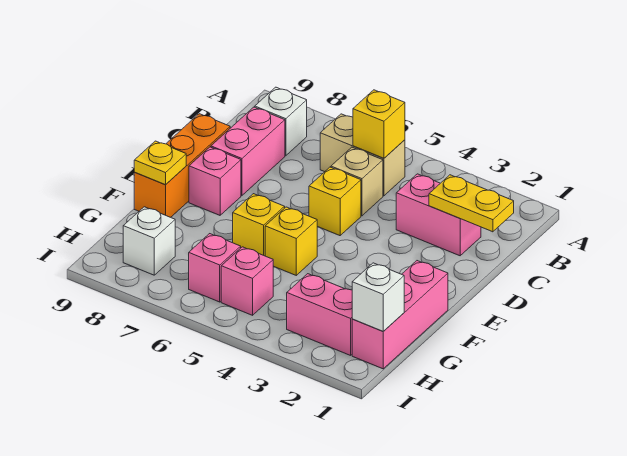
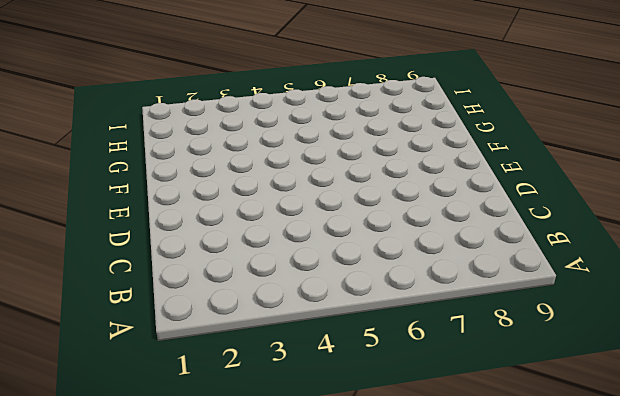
none -> tan brick B5:B6 level 1
none -> white brick B8 level 1
none -> pink brick C2:C3 level 1

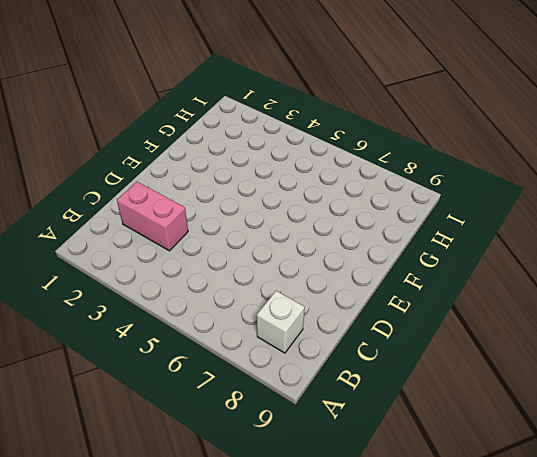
none -> tan brick B5:B6 level 1
none -> tan brick C5 level 1
none -> pink brick C8:D8 level 1

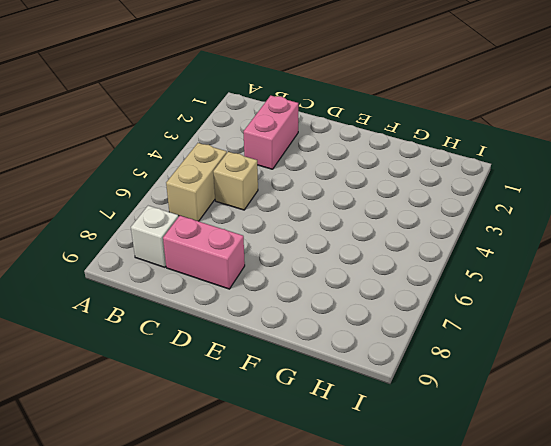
none -> yellow brick D5 level 1
none -> orange brick D9:F9 level 1
none -> pink brick E8 level 1

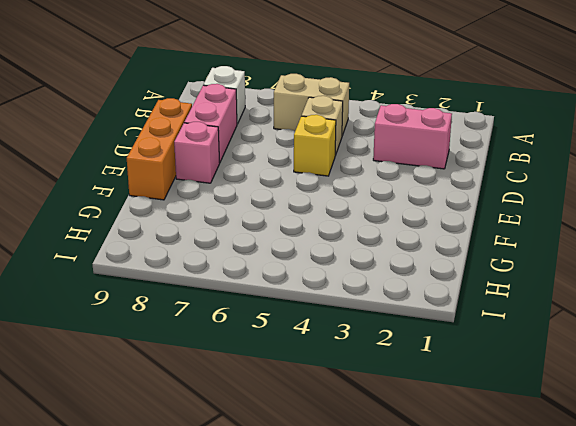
none -> pink brick F1:H1 level 1
none -> yellow brick F5 level 1
none -> yellow brick F6 level 1

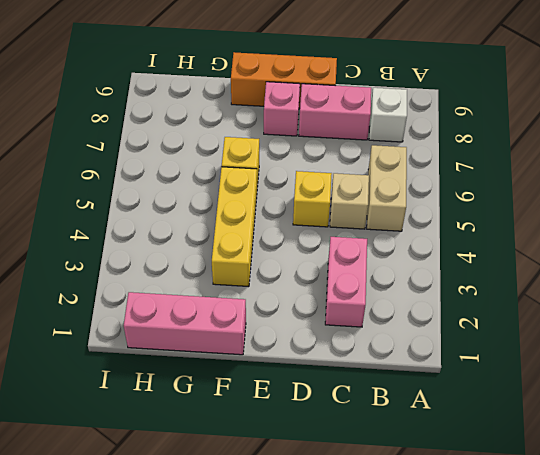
yellow brick F3:F5 level 1 -> yellow brick F5 level 1
none -> pink brick H2:H3 level 1
none -> pink brick H5 level 1
none -> pink brick H6 level 1

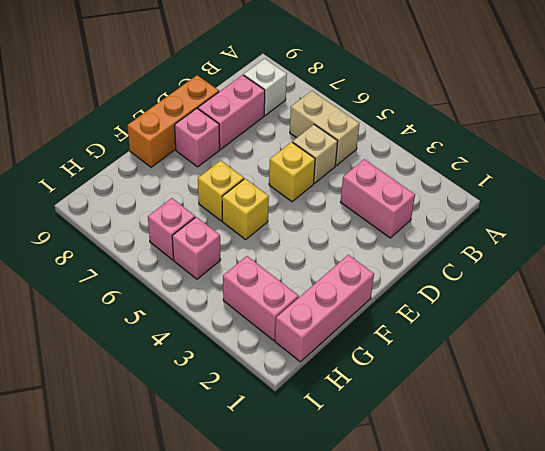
none -> white brick H8 level 1
none -> yellow brick B5 level 2
none -> yellow plate C1:C2 level 2

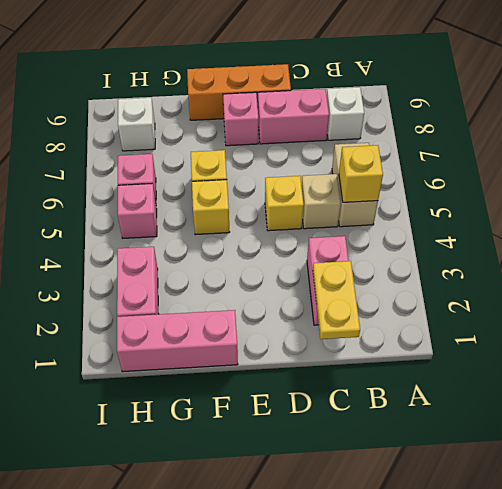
none -> yellow plate F9 level 2
none -> white brick H1 level 2

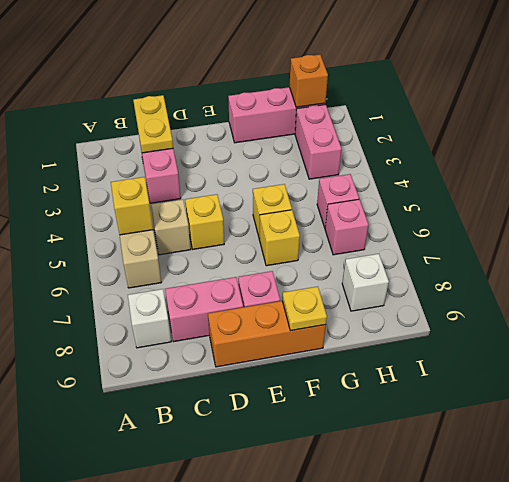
orange brick H1 level 2 -> white brick H1 level 2

